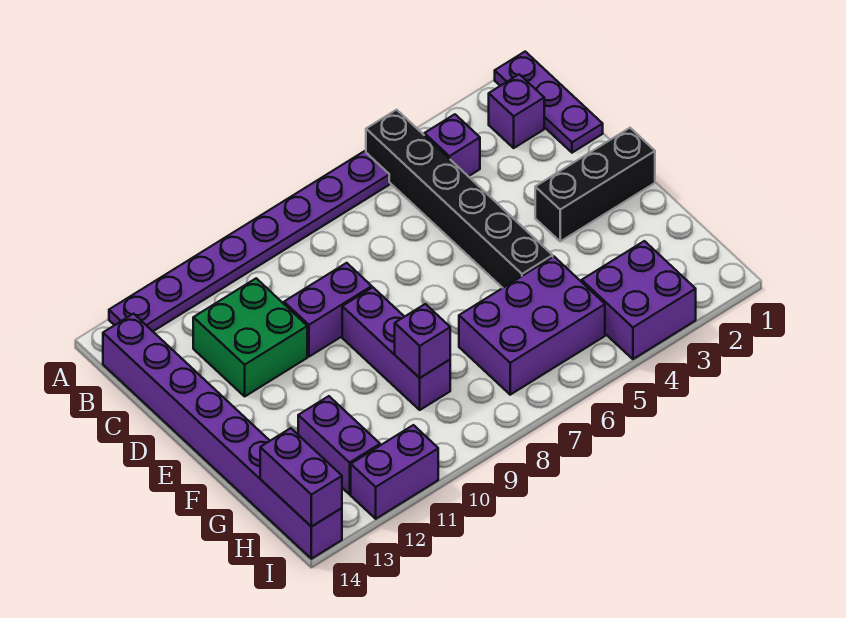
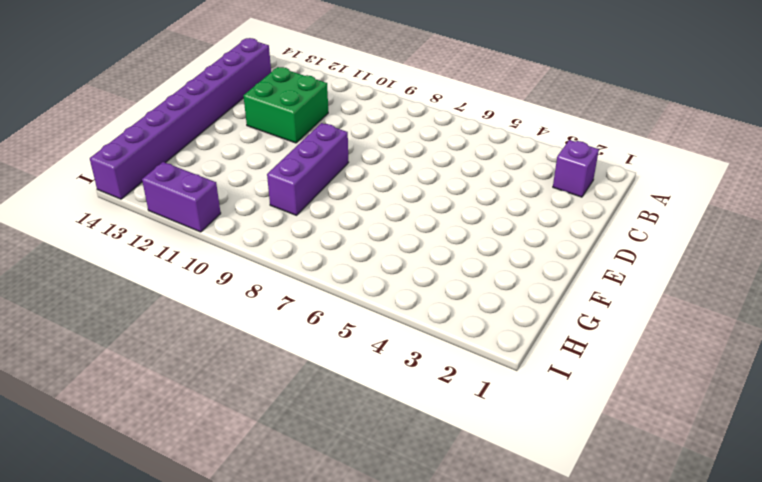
none -> purple plate A1:C1 level 1
none -> black brick A5:F5 level 1
none -> purple plate A6:A13 level 1

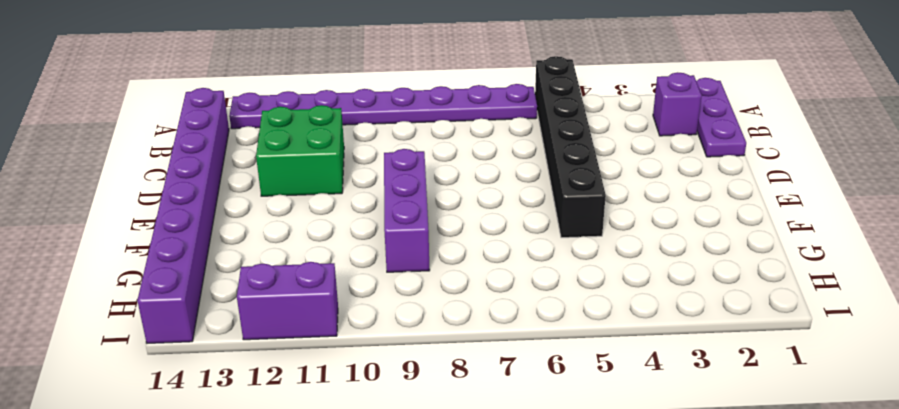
none -> purple brick B4 level 1
none -> purple brick D9:D10 level 1
none -> black brick E1:E3 level 1

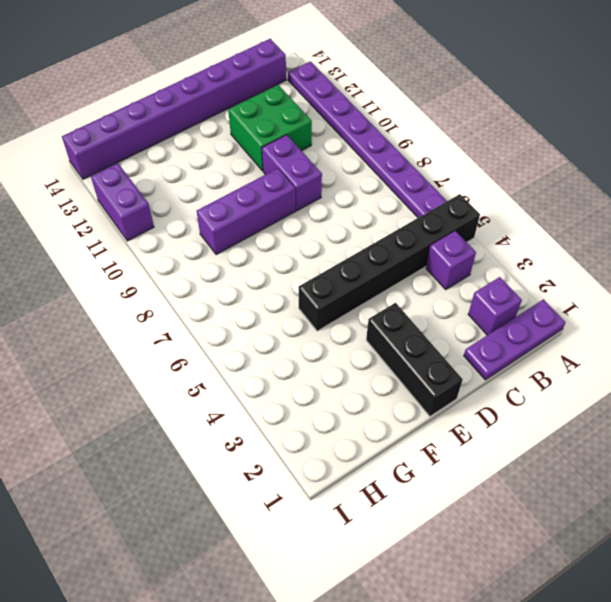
none -> purple brick G5:H7 level 1
none -> purple brick G12:H12 level 1
none -> purple brick H3:I4 level 1

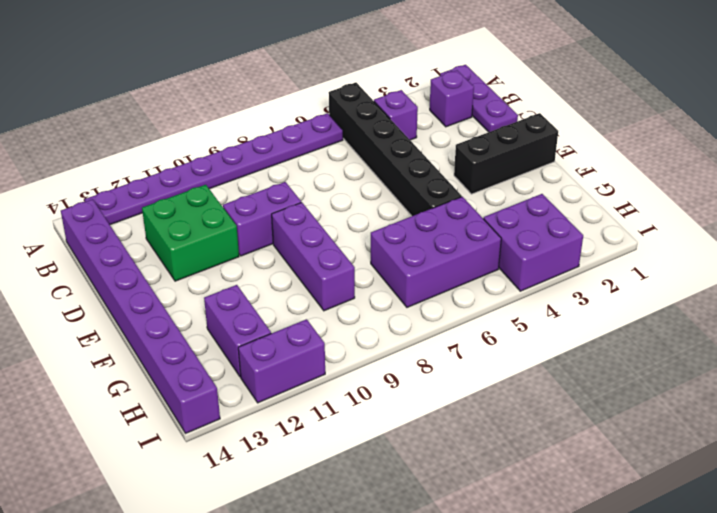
none -> purple brick G9 level 2
none -> purple brick H14:I14 level 2

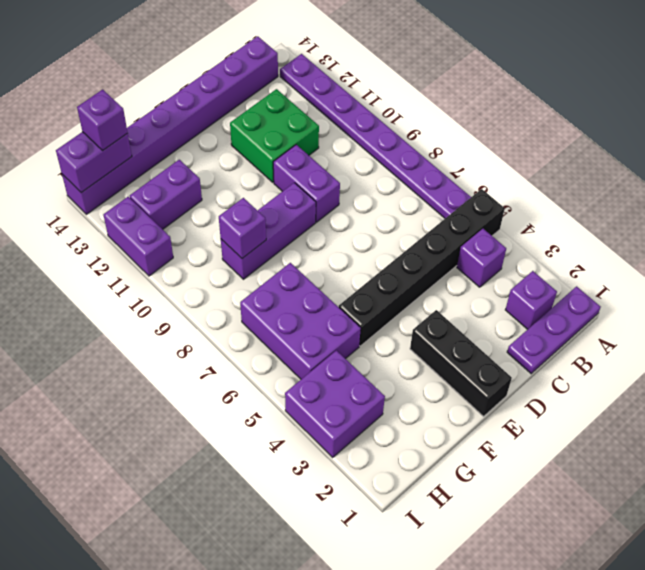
purple brick H14 level 3 -> none

